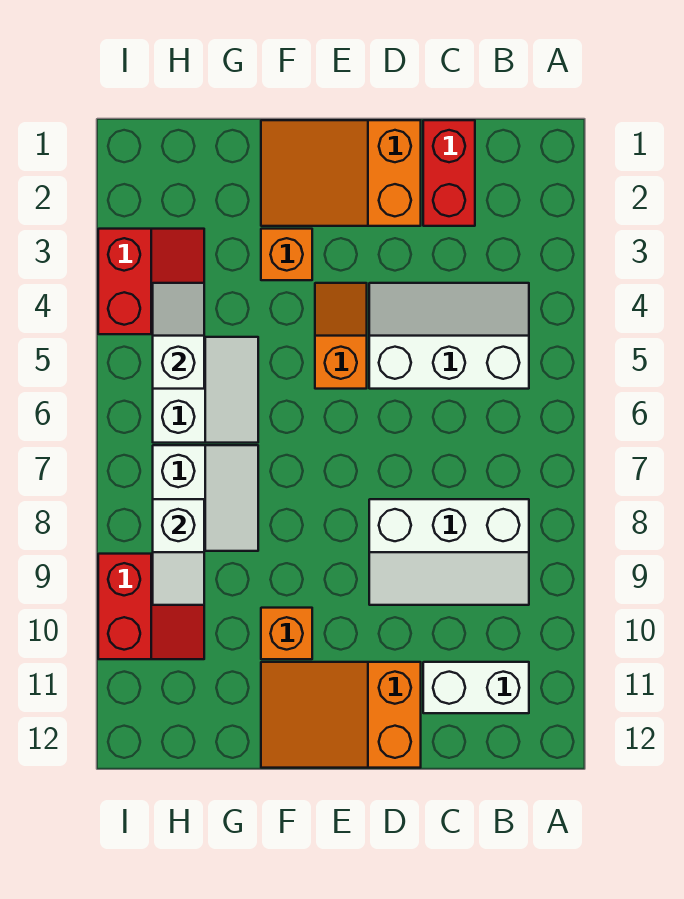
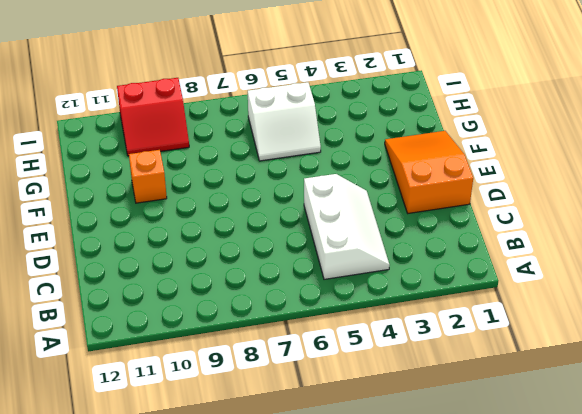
none -> white slope B8:D9 level 1 top 8
none -> white brick B11:C11 level 1
none -> red brick C1:C2 level 1

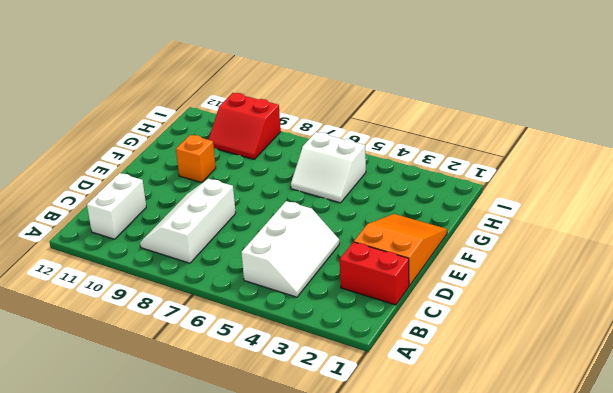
none -> orange slope D11:F12 level 1 top D
none -> orange slope E4:E5 level 1 top 5
none -> orange brick F3 level 1

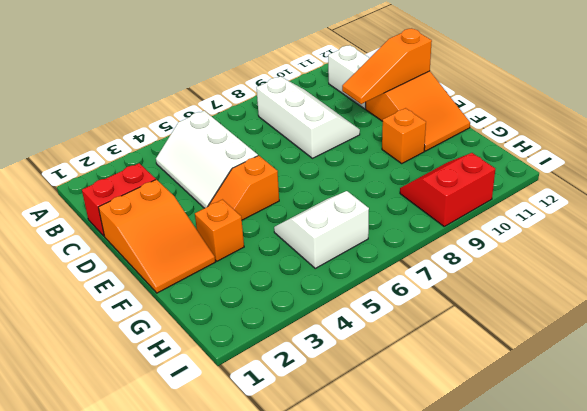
orange slope D10:D12 level 2 top 12 -> none
none -> white slope G7:H8 level 1 top H
none -> red slope H3:I4 level 1 top I
none -> white slope H4:H5 level 2 top 5

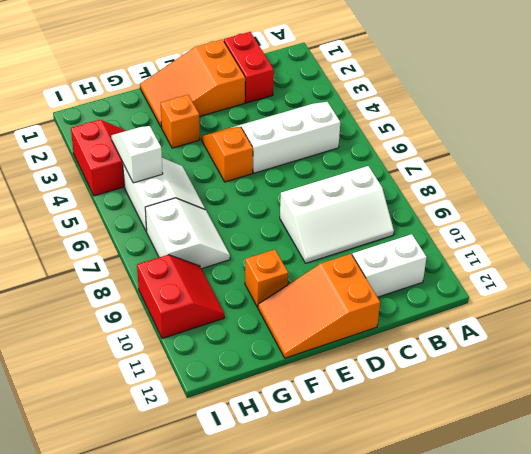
none -> white slope H8:H9 level 2 top 8

